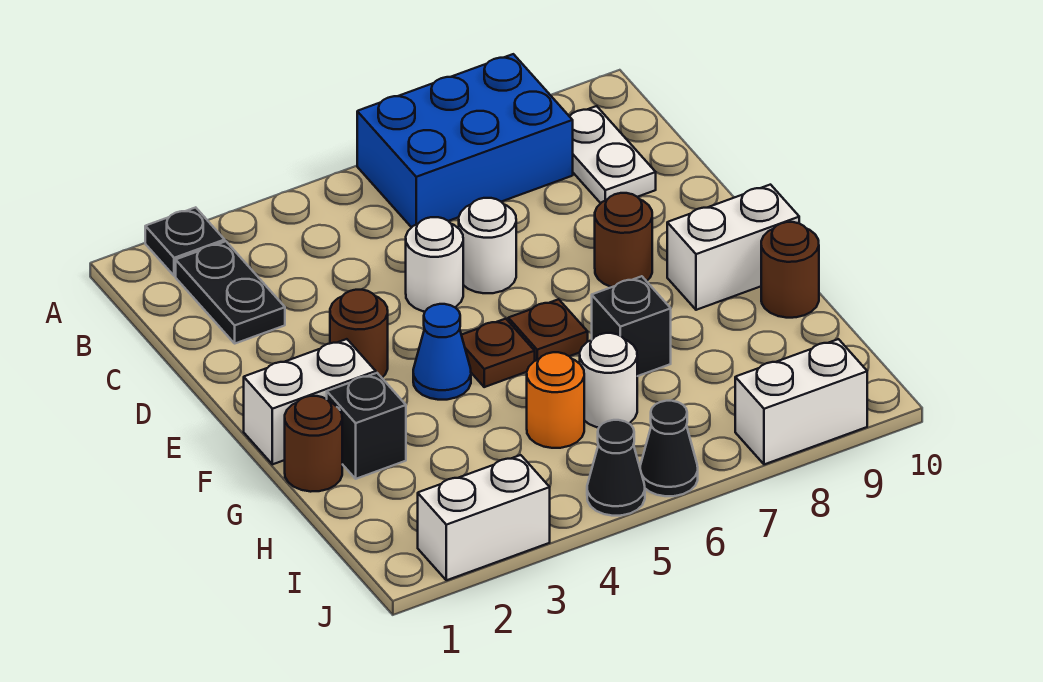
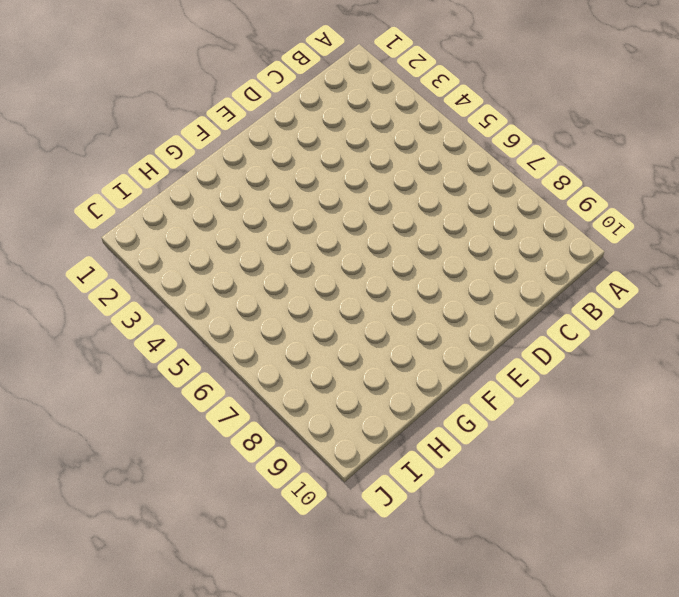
none -> black plate A2 level 1
none -> blue brick A6:B8 level 1
none -> black plate B2:C2 level 1

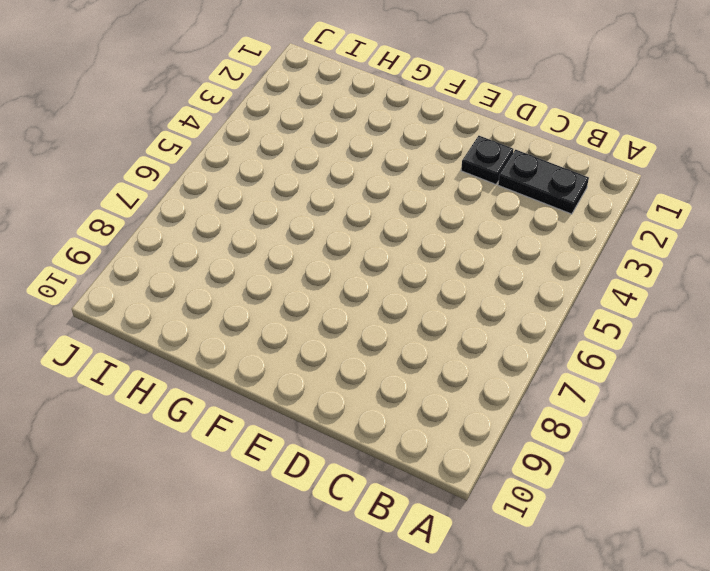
black plate D2 level 1 -> black plate A2 level 1
none -> blue brick A6:B8 level 1
none -> white plate B9:C9 level 1
none -> white round brick D5 level 1

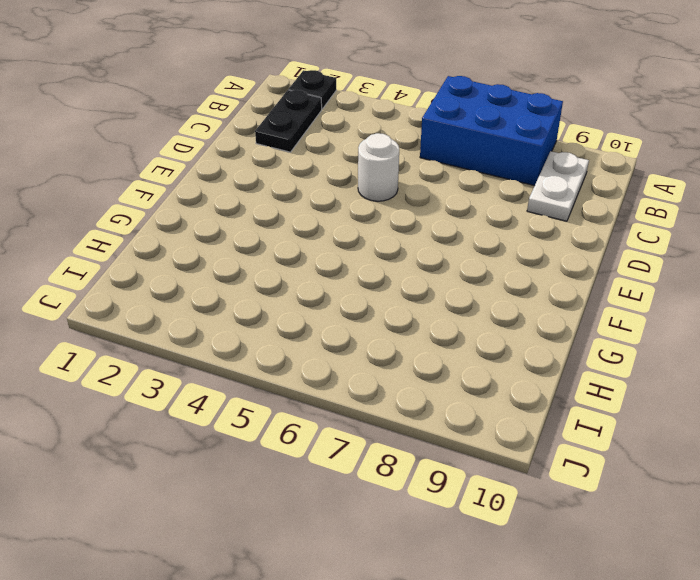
none -> white round brick D6 level 1
none -> brown round brick E3 level 1
none -> brown round brick E8 level 1

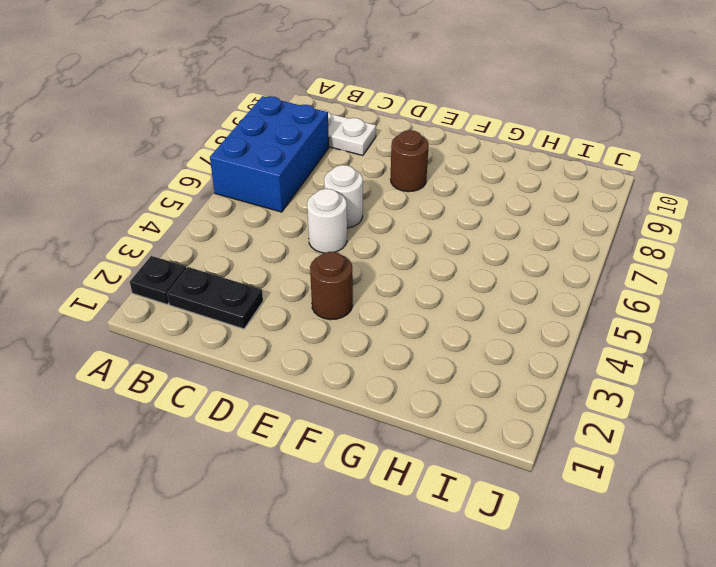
none -> white brick F1:F2 level 1
none -> blue cone F4 level 1
none -> brown plate F5 level 1

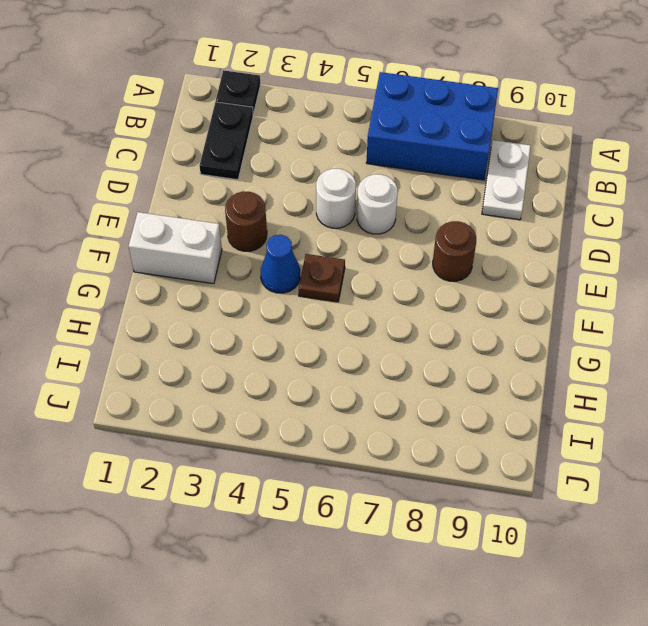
none -> brown plate F6 level 1
none -> white brick F9:F10 level 1
none -> brown round brick G1 level 1

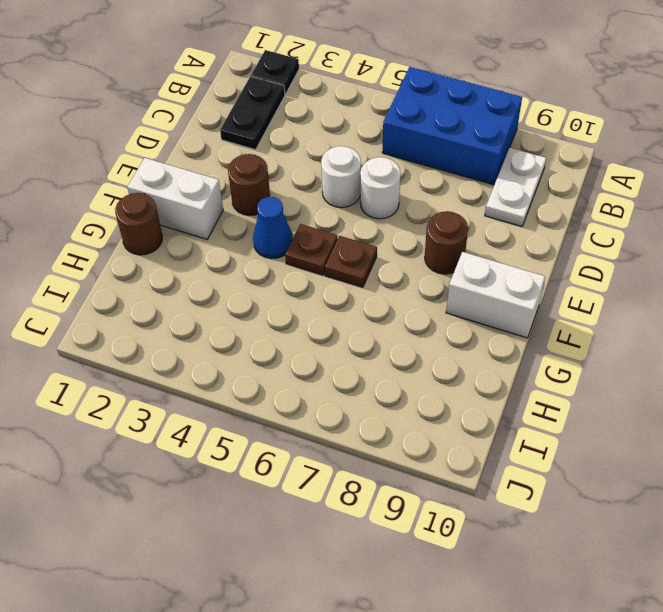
none -> black brick G2 level 1
none -> black brick G7 level 1
none -> brown round brick G10 level 1

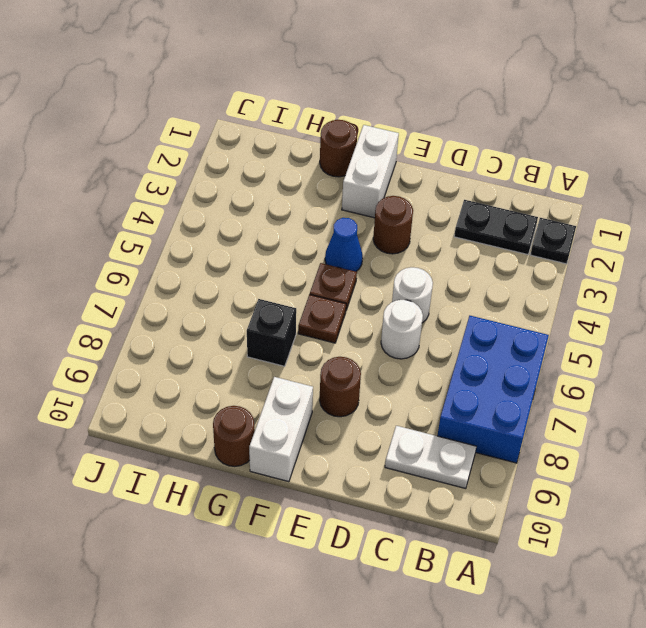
none -> black brick G2 level 1
none -> orange round brick H5 level 1
none -> white round brick H6 level 1

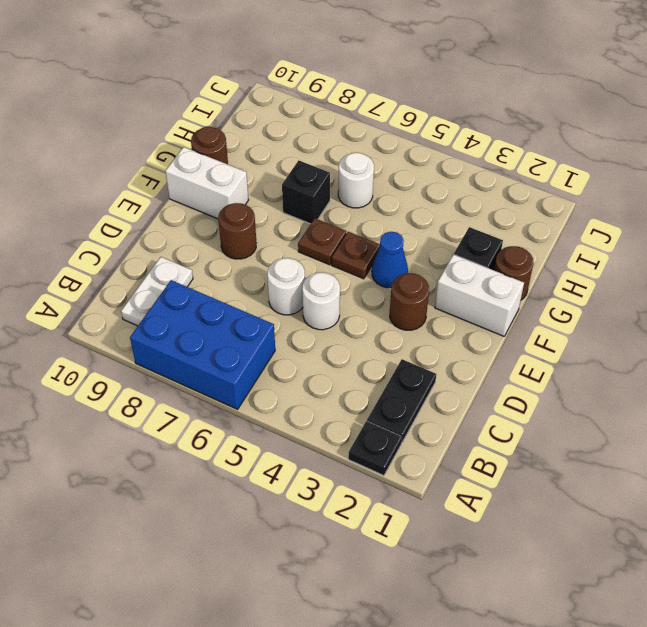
none -> orange round brick H5 level 1
none -> white brick J2:J3 level 1
none -> black cone J5 level 1

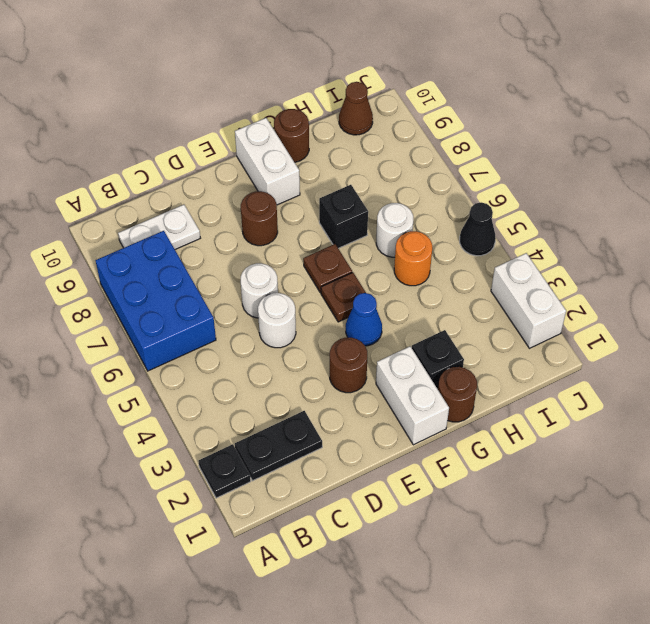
brown cone I10 level 1 -> none
none -> black cone J6 level 1
none -> white brick J8:J9 level 1

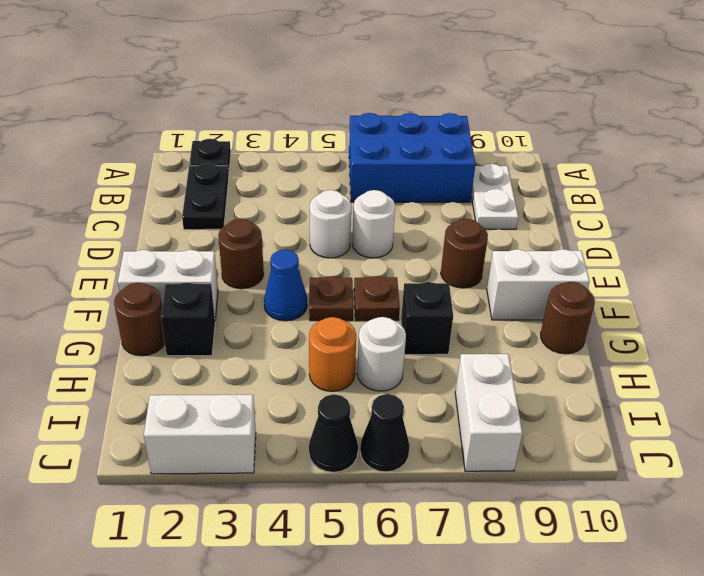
white brick I8:J8 level 1 -> white brick J8:J9 level 1

